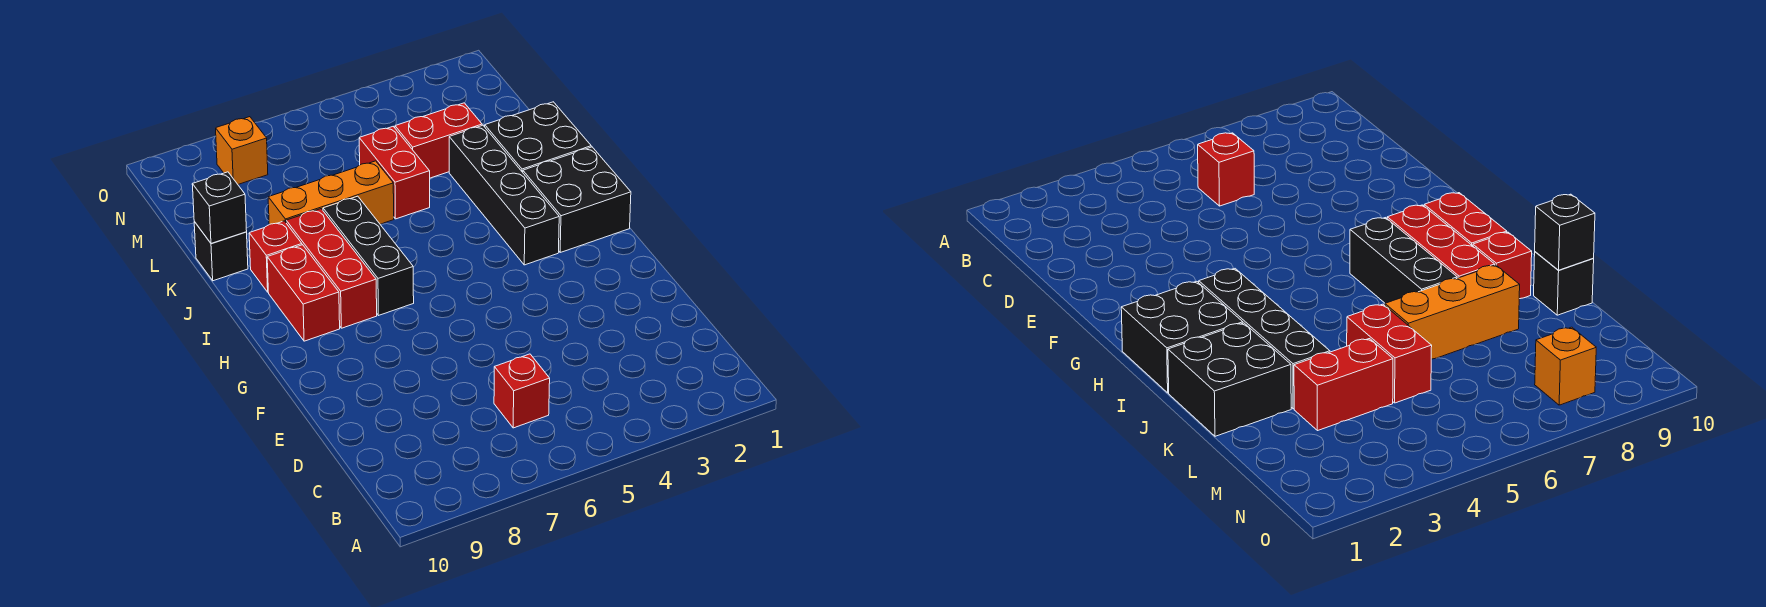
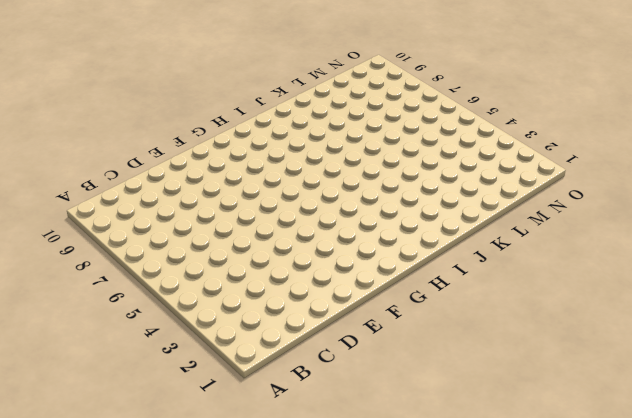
none -> red brick C6 level 1
none -> black brick H1:I2 level 1
none -> black brick H3:K3 level 1

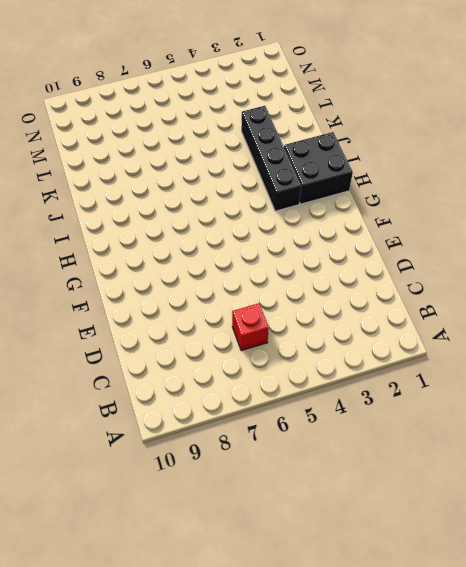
none -> black brick H7:J7 level 1
none -> red brick H8:J8 level 1
none -> red brick H9:I9 level 1

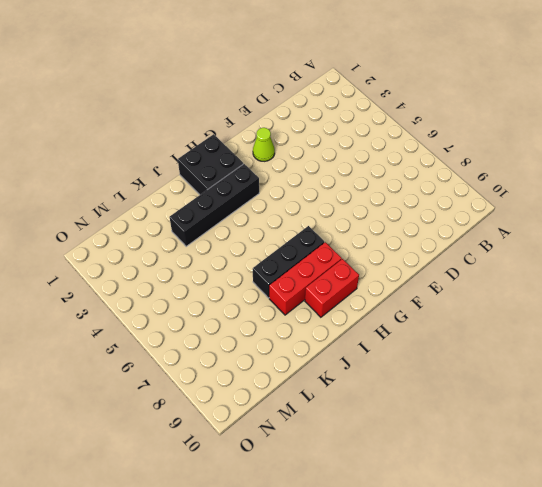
lime cone F2 level 1 -> none
none -> red brick C6 level 1
none -> black brick J1:K2 level 1
none -> red brick J9 level 1

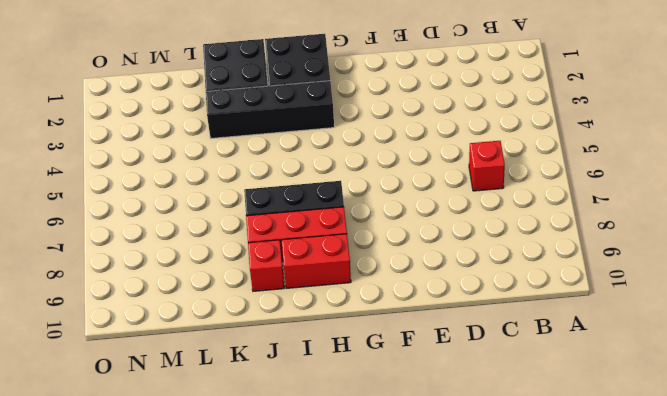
none -> red brick K5:L5 level 1
none -> orange brick K6:K8 level 1
none -> black brick K10 level 1

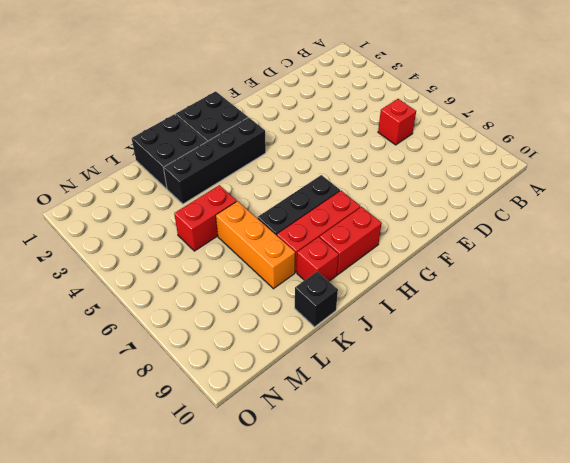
none -> red brick L3:L4 level 1
none -> orange brick N8 level 1
none -> black brick K10 level 2

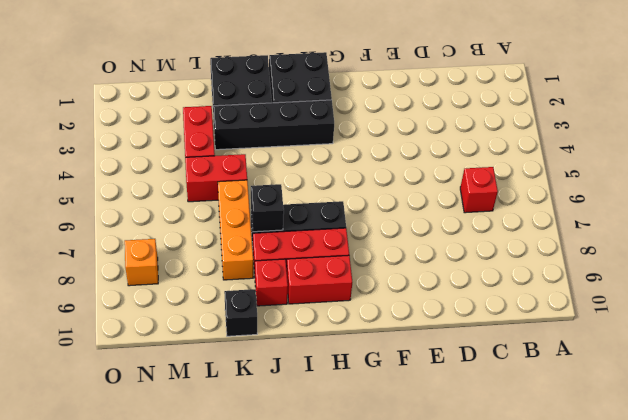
black brick J7 level 2 -> black brick K10 level 2

